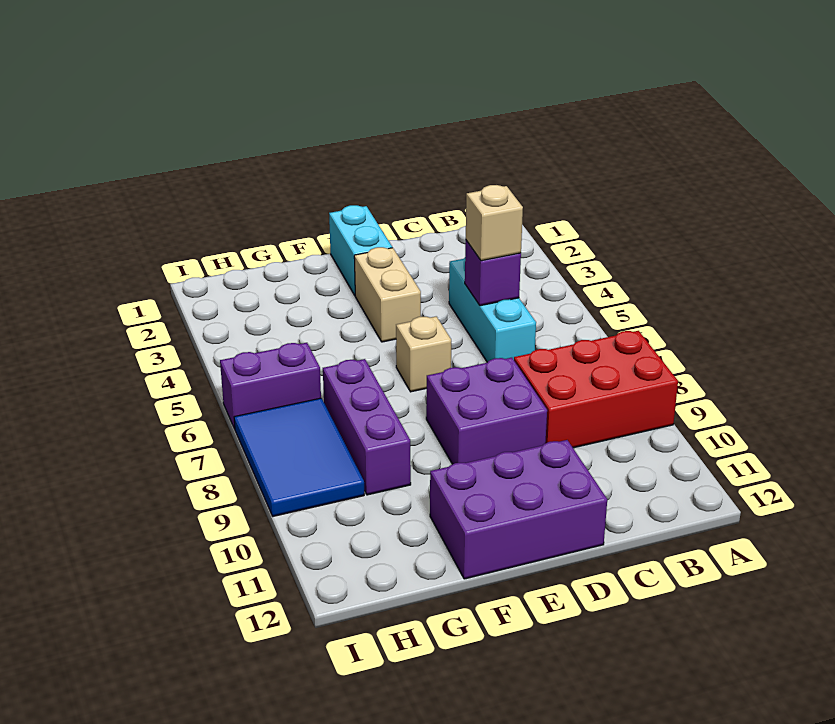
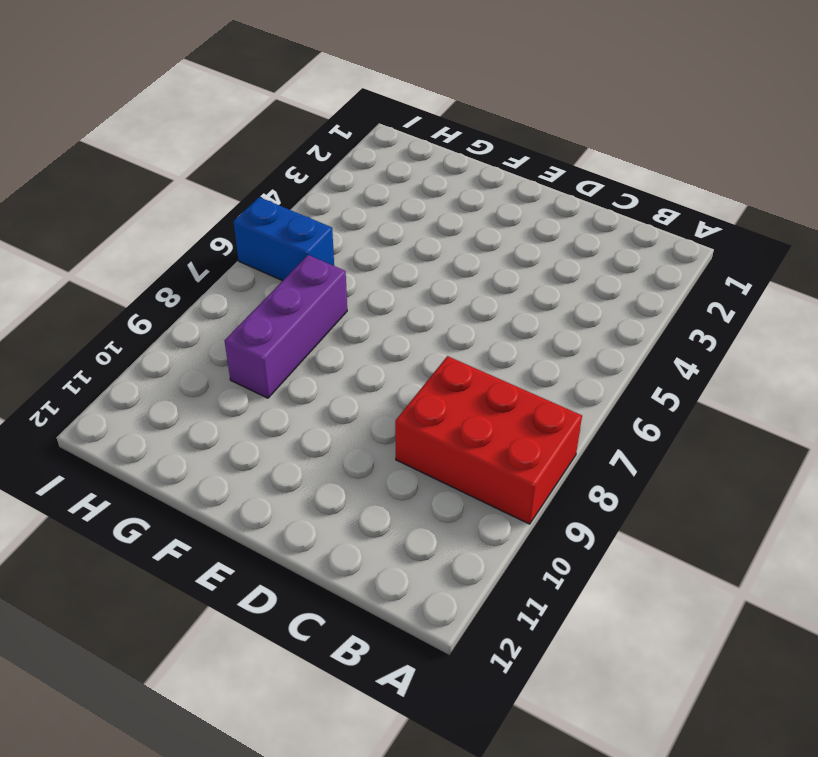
blue brick H6:I6 level 1 -> purple brick H6:I6 level 1
none -> cyan brick C4:C6 level 1
none -> purple brick D8:E9 level 1
none -> purple brick D11:F12 level 1

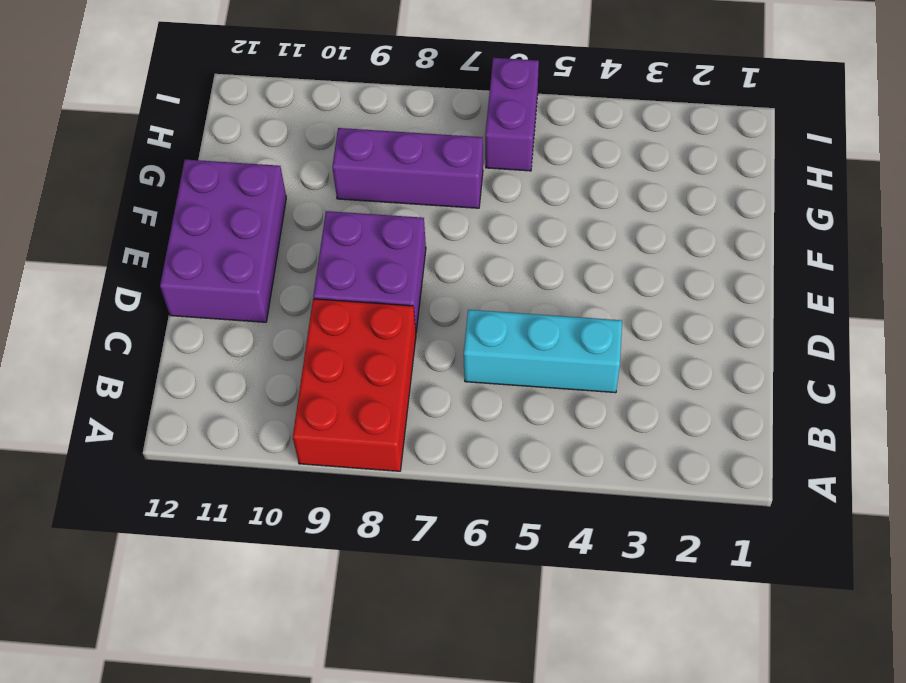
none -> cyan brick E1:E2 level 1
none -> tan brick E3:E4 level 1
none -> tan brick E6 level 1

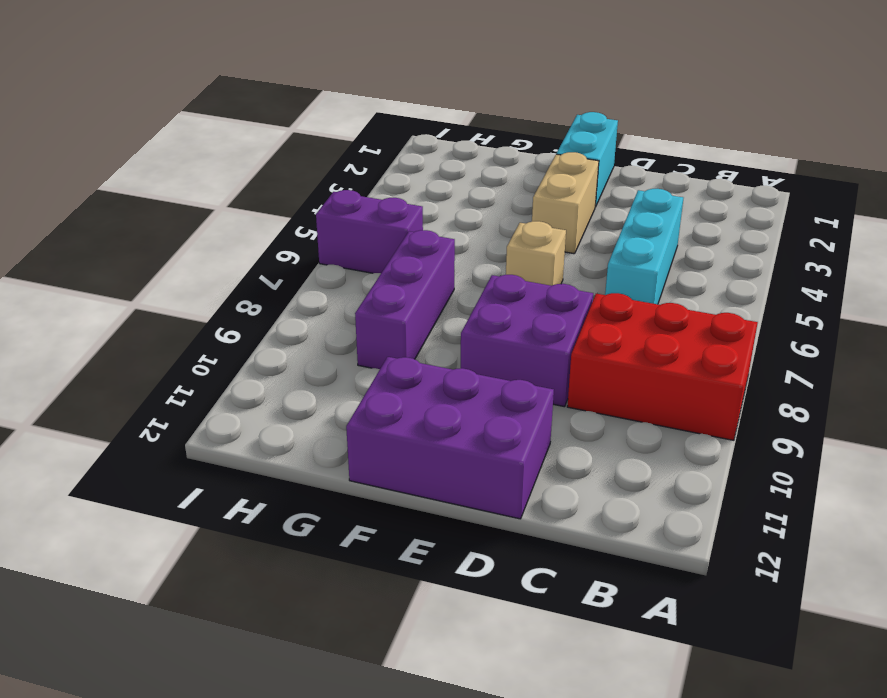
none -> blue tile H7:I9 level 1
none -> purple brick C5 level 2
none -> tan brick C5 level 3

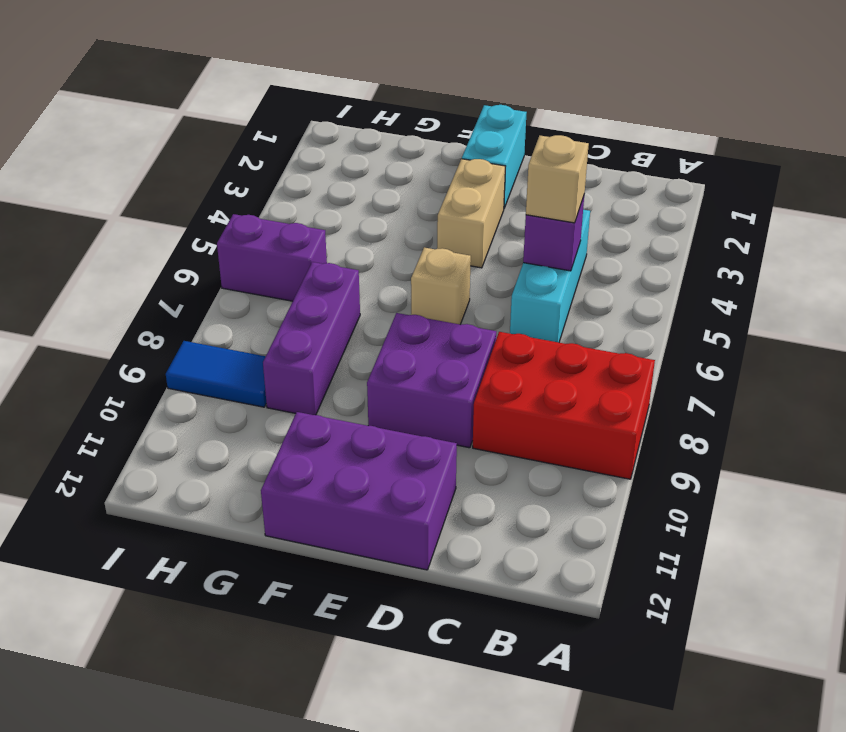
blue tile H9:I9 level 1 -> blue tile H7:I9 level 1

